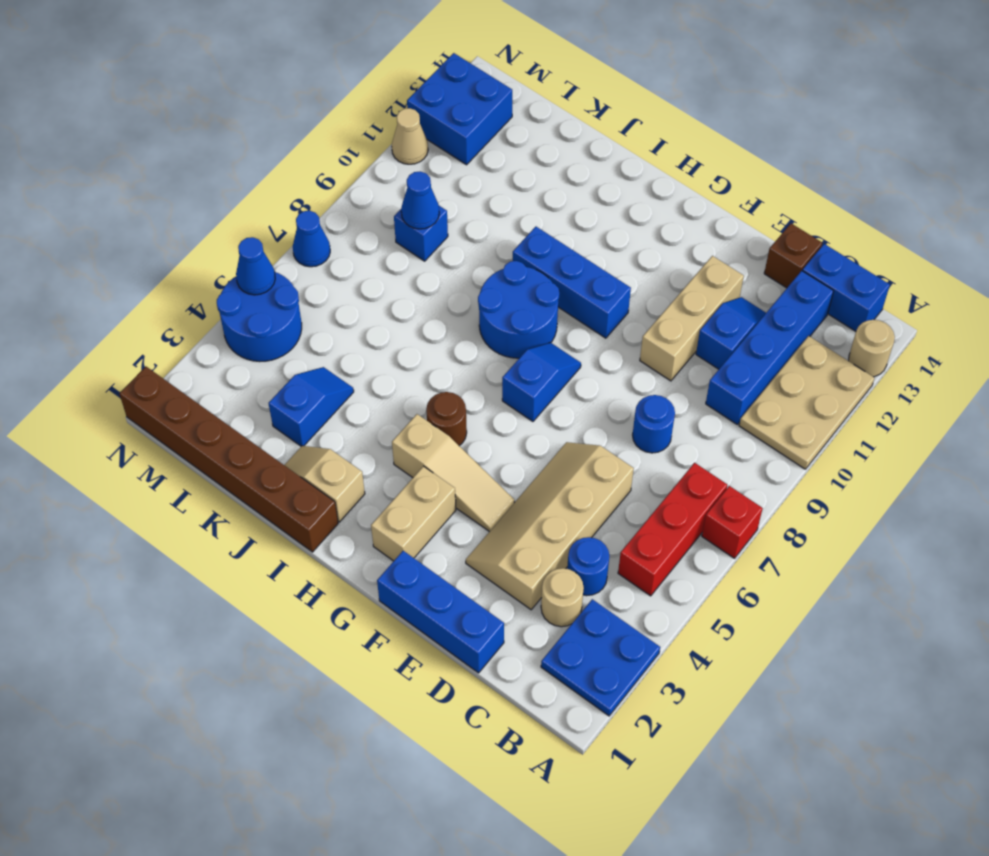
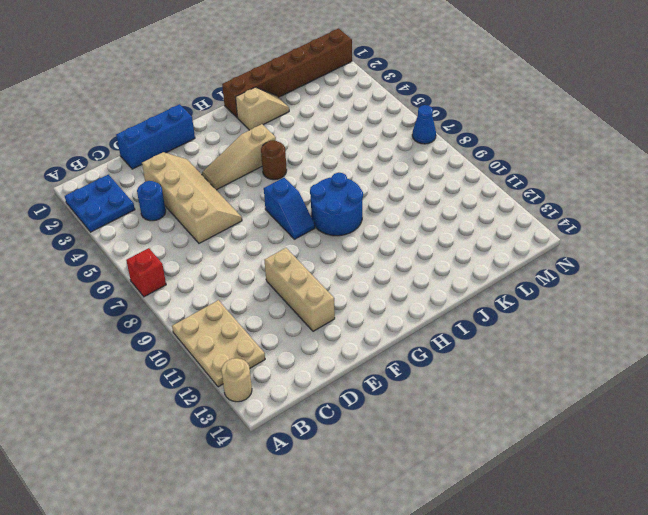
none -> red brick B5:B7 level 1
none -> blue brick B14:C14 level 1
none -> tan round brick C3 level 1
none -> blue brick C10:C13 level 1

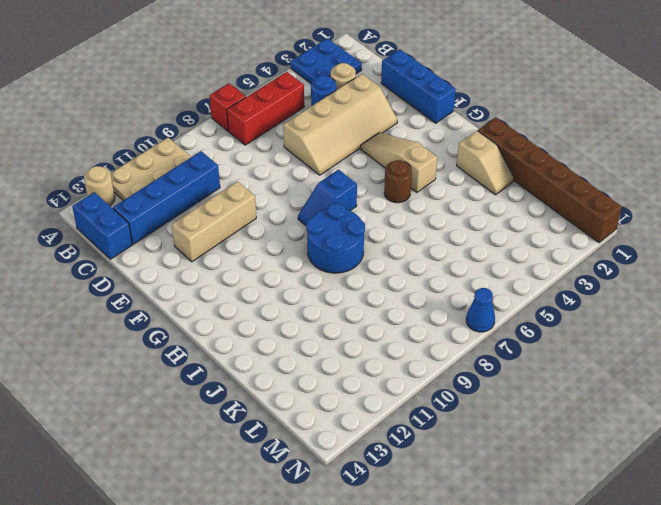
none -> blue round brick D8 level 1
none -> blue slope D11:D12 level 1 top 11
none -> brown brick D14 level 1
none -> tan brick G2:G3 level 1

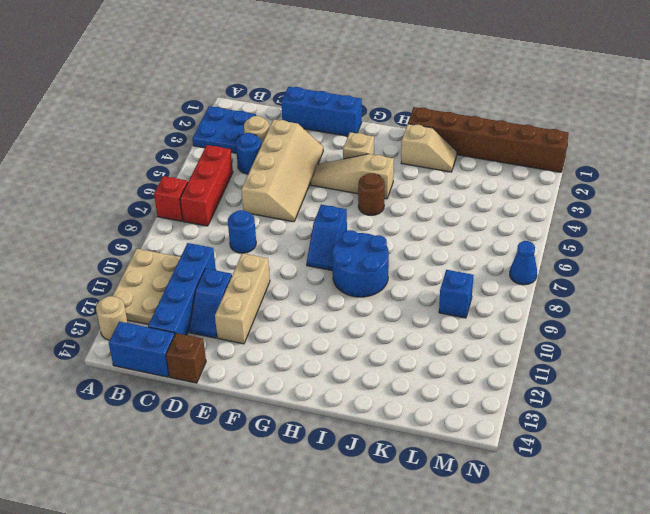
tan brick G3 level 1 -> tan brick G2:G3 level 1
none -> blue brick G10:I10 level 1
none -> blue slope K3:K4 level 1 top 3
none -> blue round brick M4:N5 level 1
none -> blue brick M12:N13 level 1

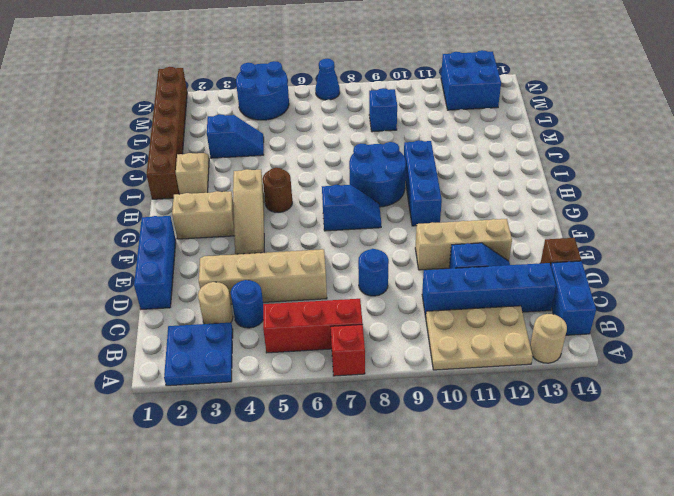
none -> tan cone N11 level 1
none -> blue cone L9 level 2
none -> blue cone N5 level 2

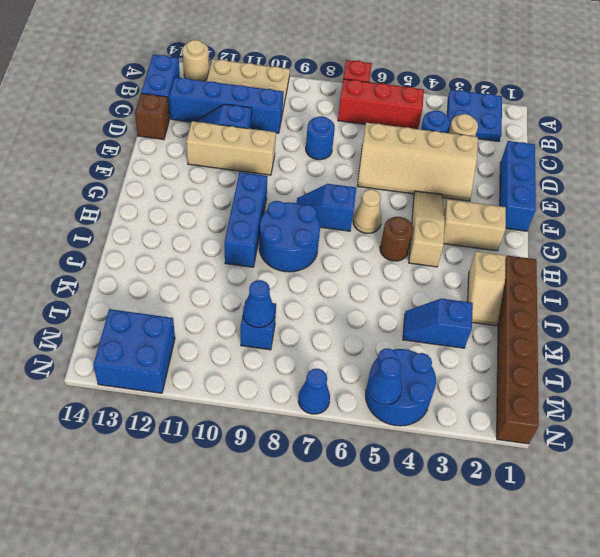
tan cone G6 level 1 -> tan cone N11 level 1

